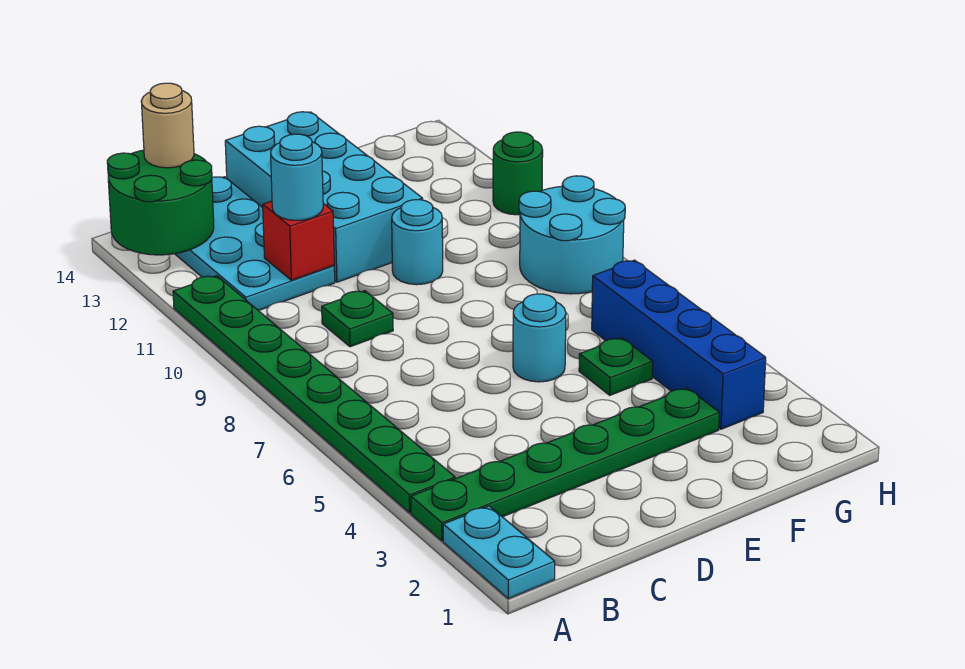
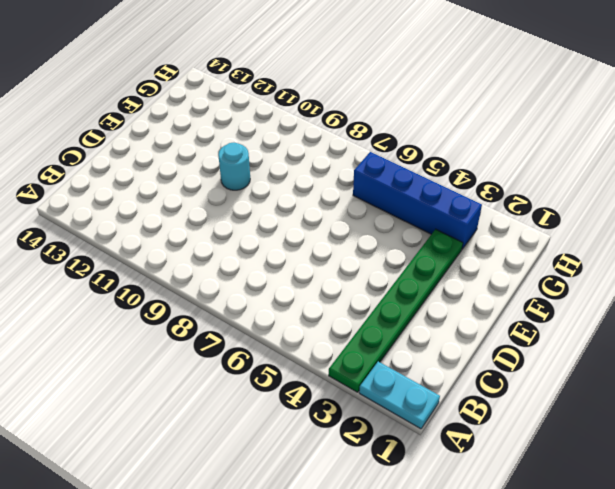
none -> green plate A4:A11 level 1
none -> cyan plate B11:C14 level 1
none -> green plate C9 level 1

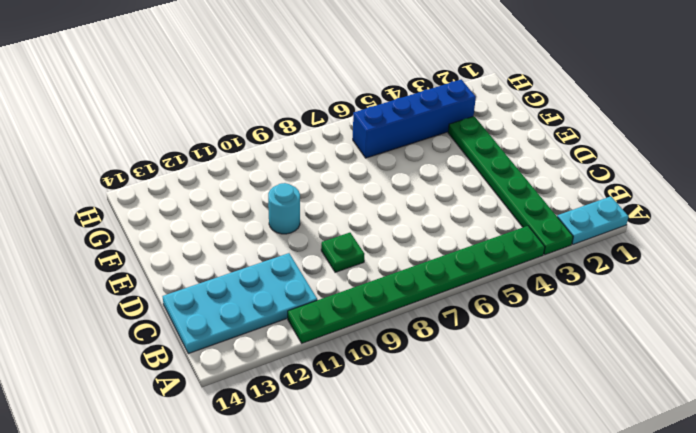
none -> cyan brick D11:E14 level 1
none -> cyan round brick E6 level 1
none -> green plate F5 level 1

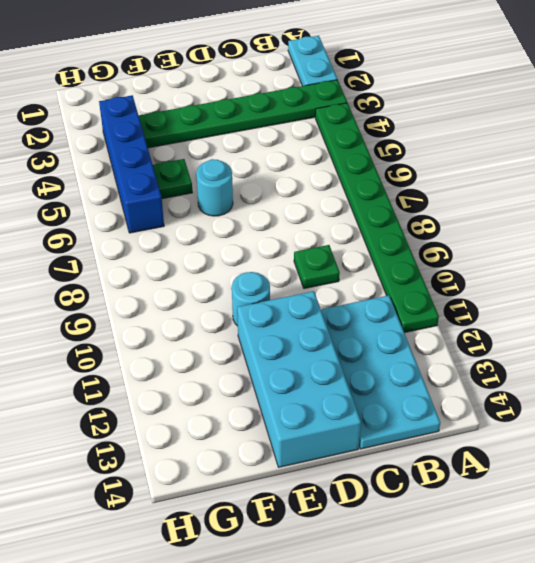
none -> cyan round brick G8:H9 level 1
none -> green round brick H11 level 1
none -> green round brick A13:B14 level 2

